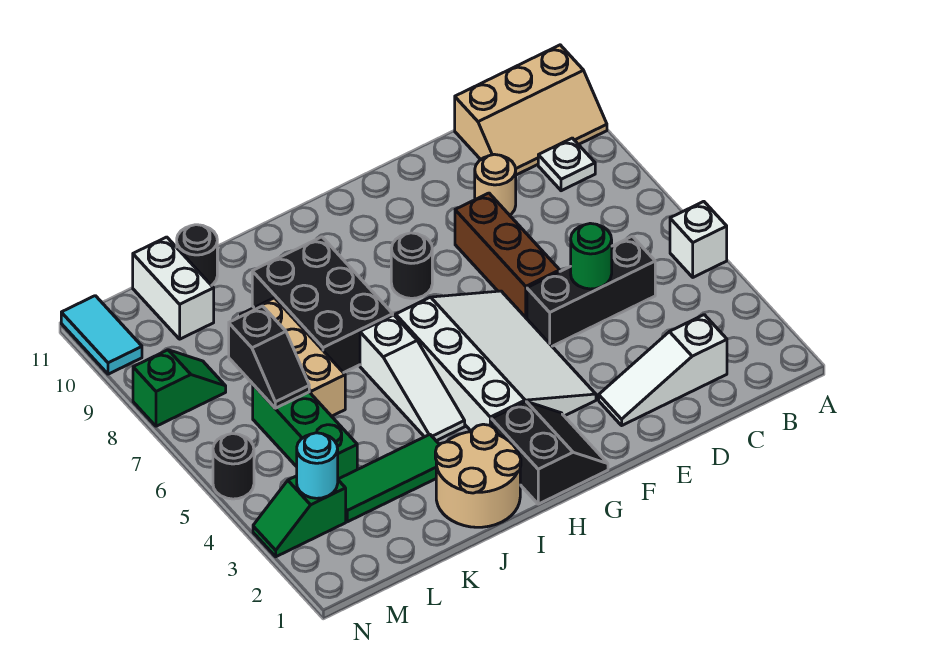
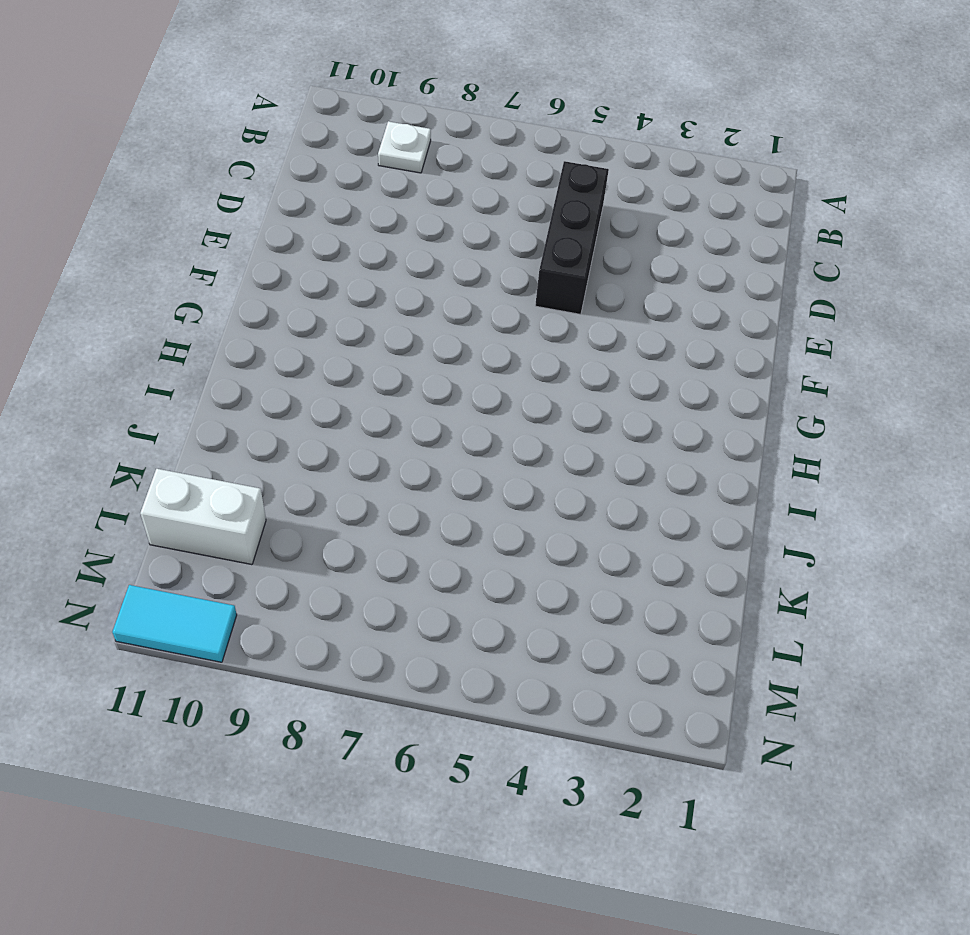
none -> white brick A5 level 1
none -> tan slope A10:C11 level 1 top 11
none -> white slope C2:E2 level 1 top C

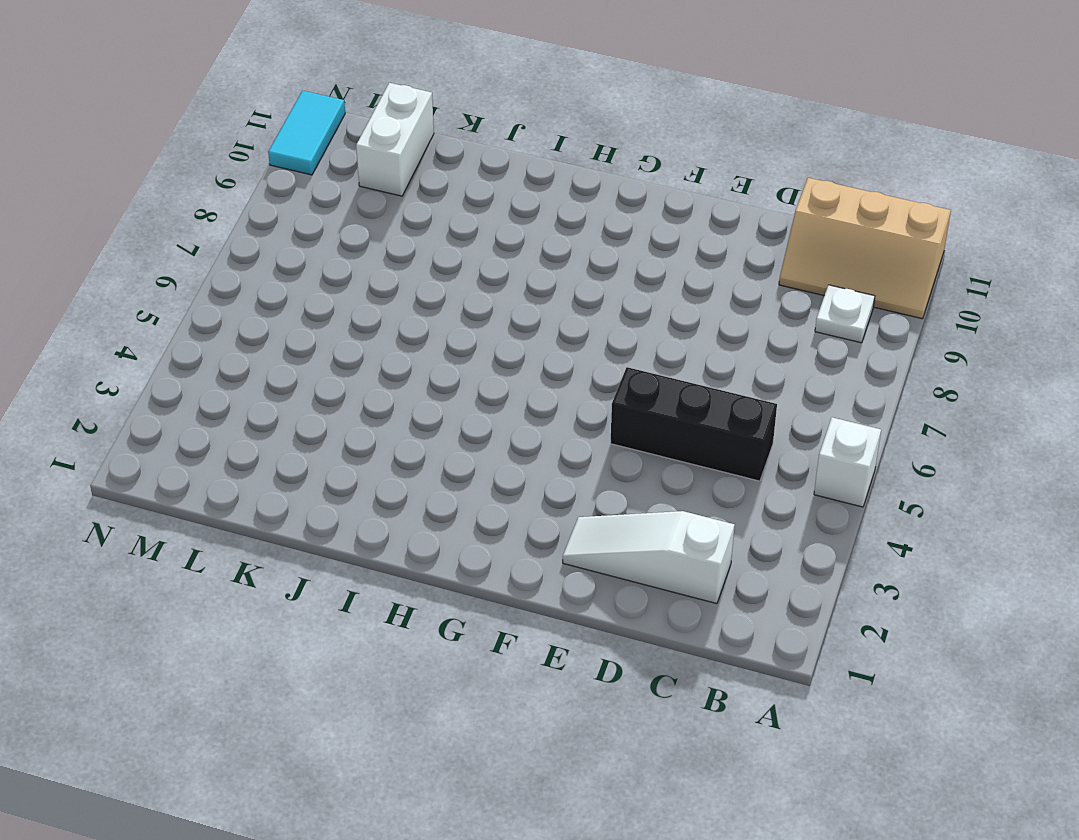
none -> tan round brick D9 level 1
none -> brown brick E6:E8 level 1
none -> white slope F3:H6 level 1 top H

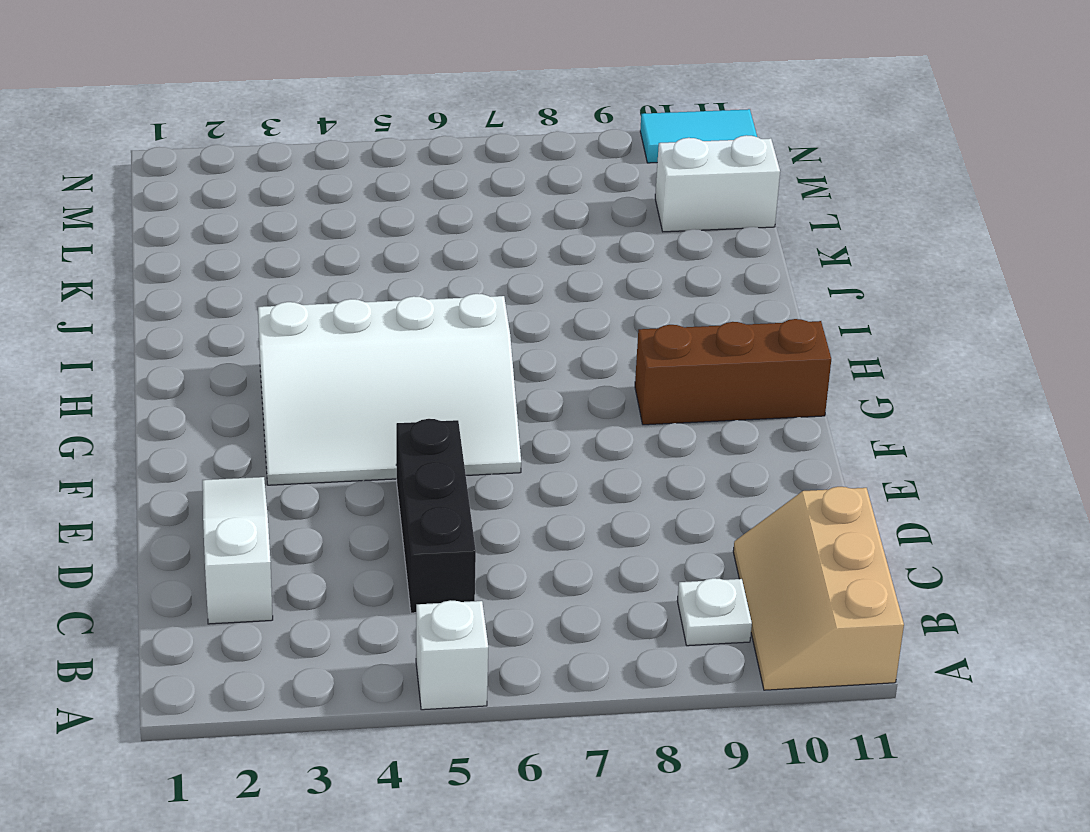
brown brick G9:G11 level 1 -> brown brick E6:E8 level 1
none -> tan round brick D9 level 1
none -> black slope G1:H2 level 1 top H
none -> black round brick G8 level 1

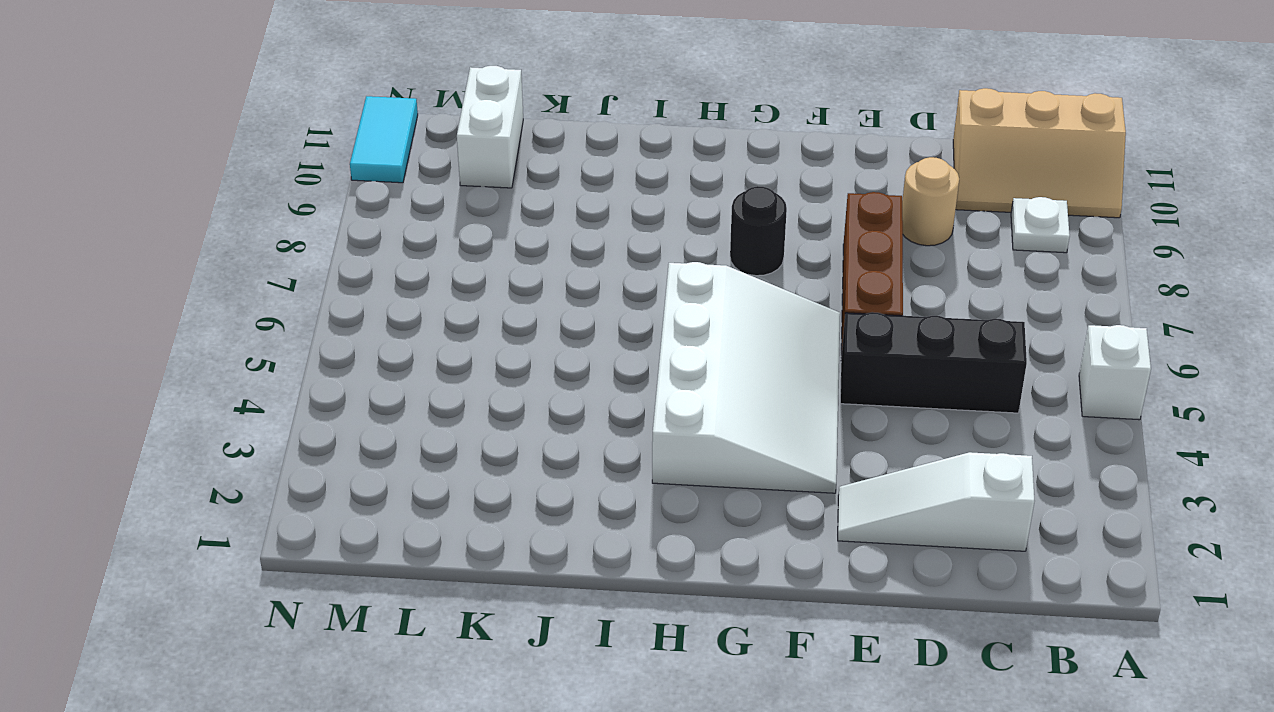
none -> black slope G1:H2 level 1 top H
none -> tan round brick I1:J2 level 1
none -> white slope I4:I6 level 1 top 6

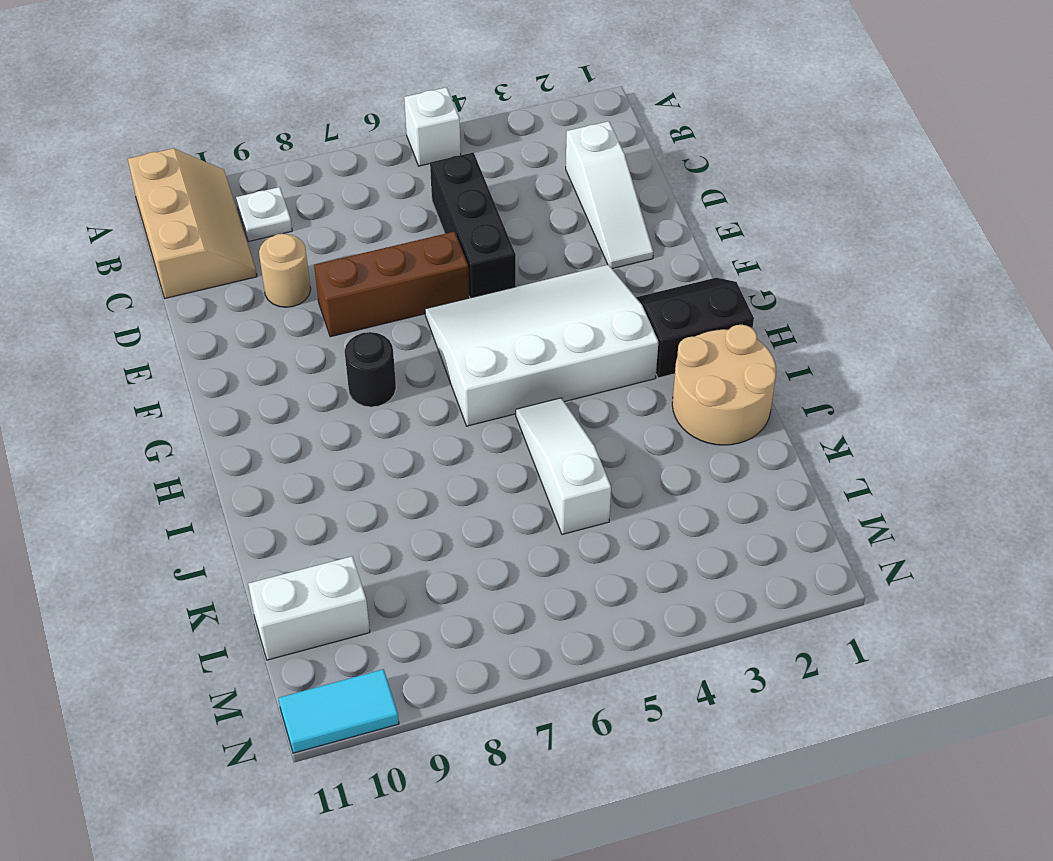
white slope I5:K5 level 1 top K -> white slope I4:I6 level 1 top 6
none -> black brick I7:J9 level 1
none -> green tile J3:L3 level 1
none -> tan brick K6:K8 level 1

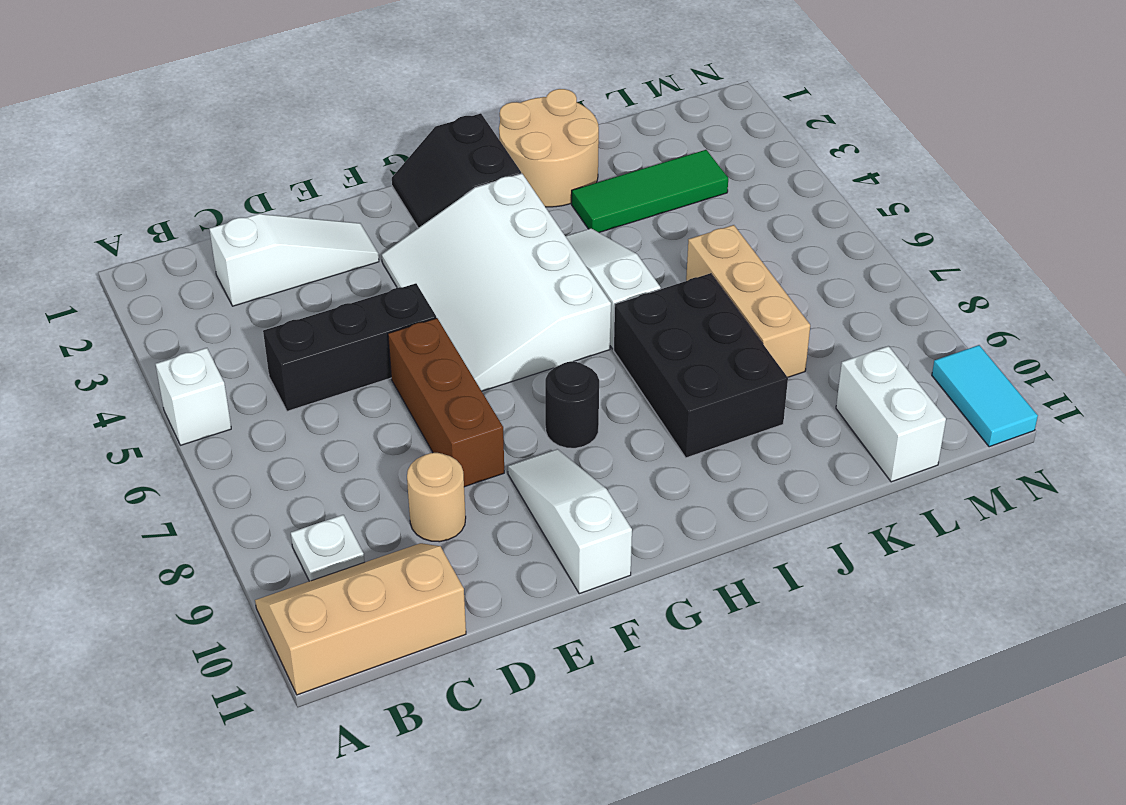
white slope F9:F11 level 1 top 11 -> none
none -> black round brick K11 level 1
none -> green brick L4:L6 level 1
none -> green slope M3:N3 level 1 top M

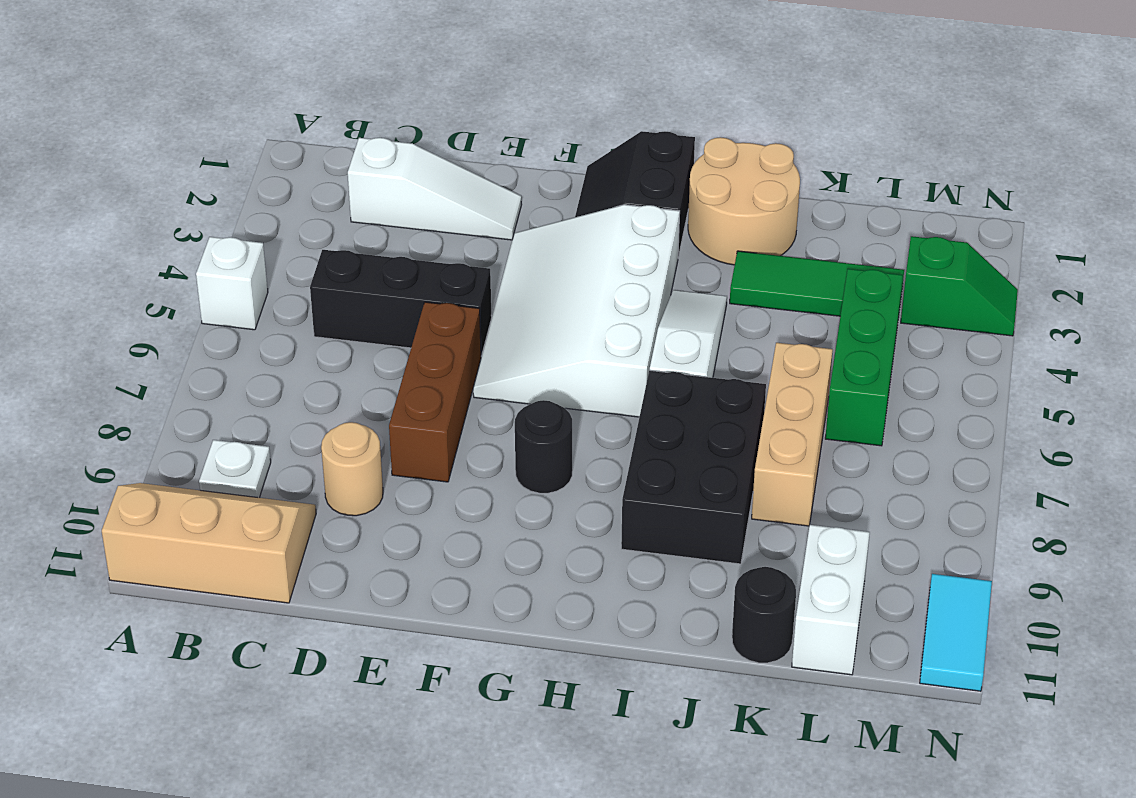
none -> green slope M8:N8 level 1 top N
none -> black round brick N5 level 1
none -> green round brick D5 level 2

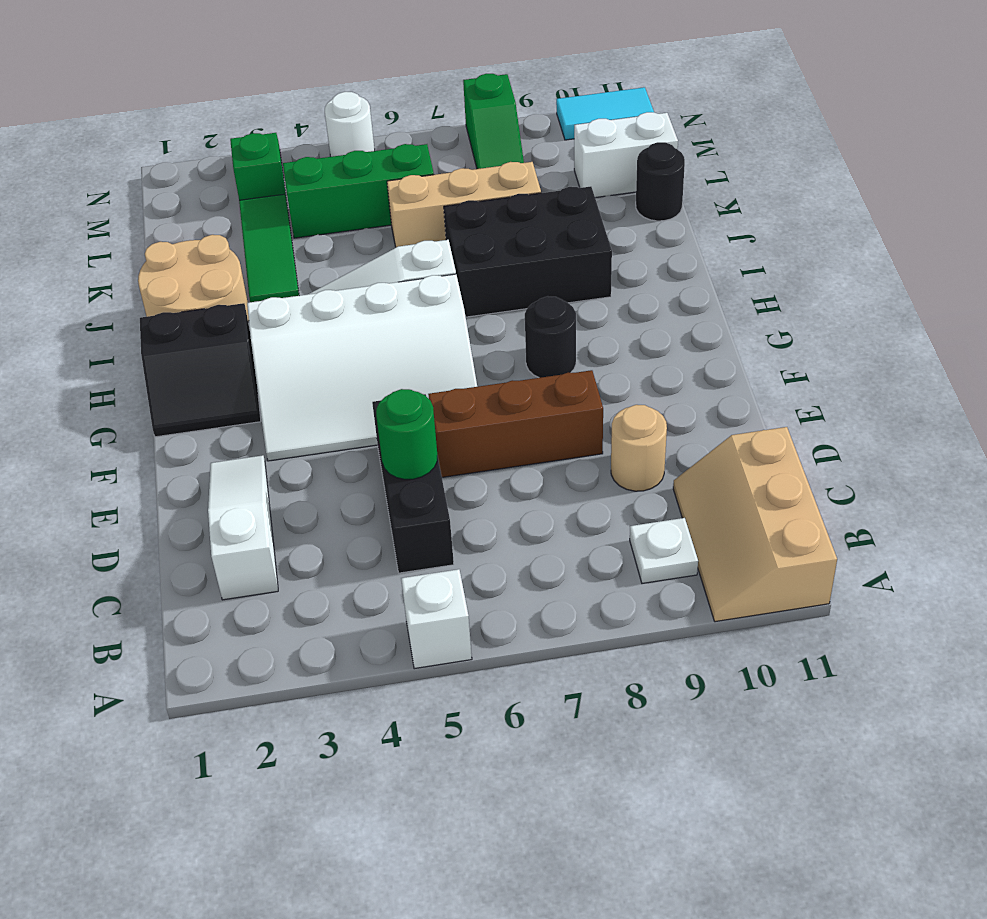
white round brick N5 level 1 -> black round brick N5 level 1
none -> black slope L6:L7 level 2 top 7
none -> cyan round brick M3 level 2

